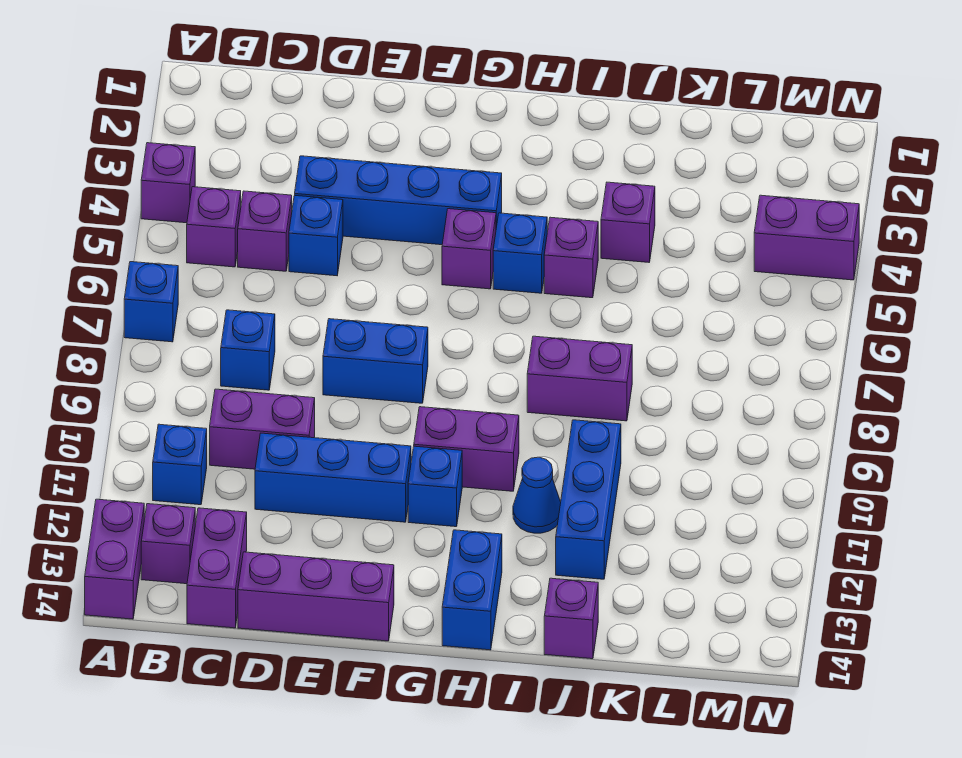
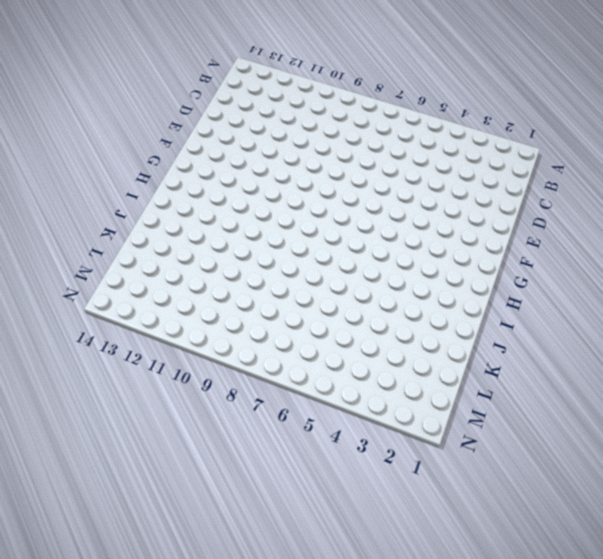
none -> purple brick A4 level 1
none -> blue brick A7 level 1
none -> purple brick A13:A14 level 1

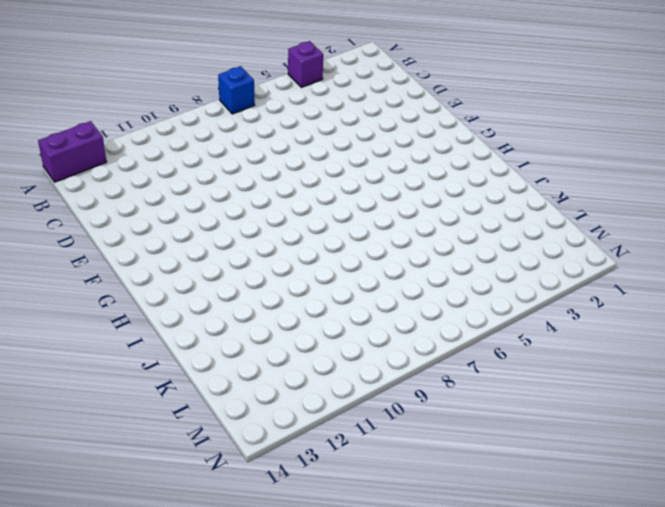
none -> purple brick B5 level 1
none -> blue brick B11 level 1
none -> purple brick B13 level 1

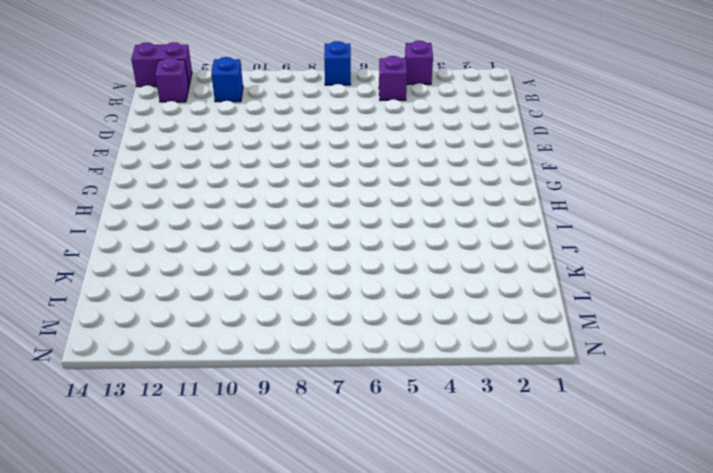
none -> purple brick C5 level 1
none -> blue brick C8 level 1
none -> purple brick C10:D10 level 1

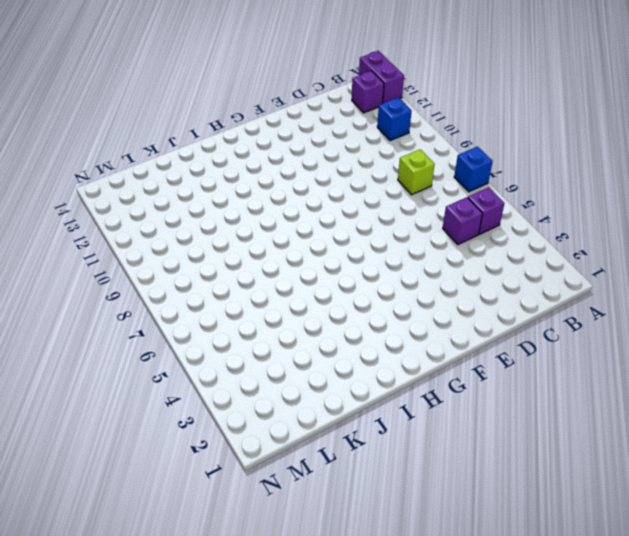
lime brick C8 level 1 -> blue brick C8 level 1
none -> purple brick A4 level 1
none -> purple brick C10:D10 level 1
none -> purple brick C13:C14 level 1

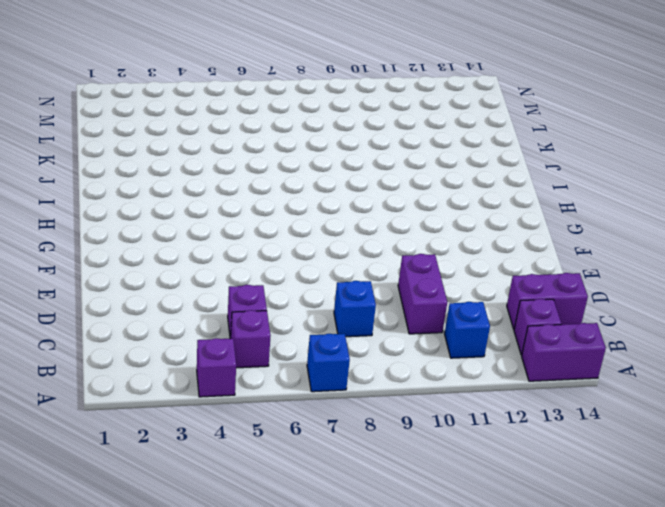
none -> blue brick D4:G4 level 1
none -> blue brick D5 level 1
none -> blue brick D11:F11 level 1

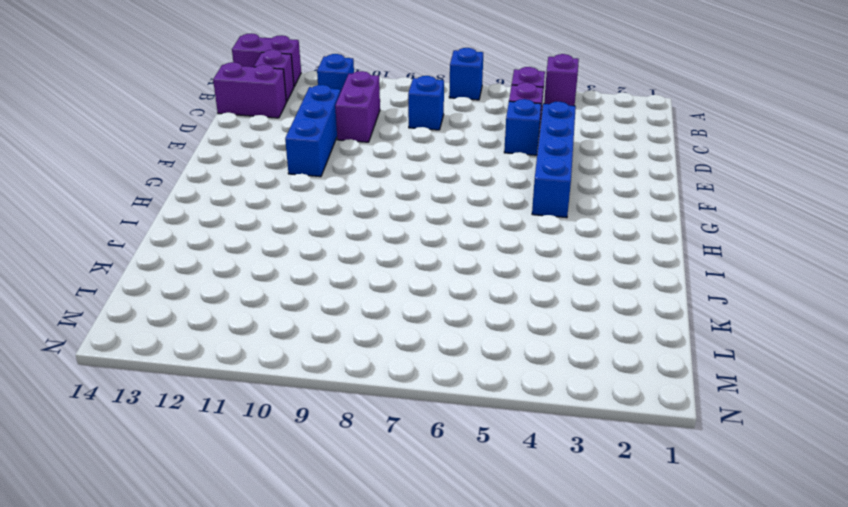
none -> purple brick D14:F14 level 1
none -> blue brick E8:F8 level 1
none -> purple brick G5 level 1

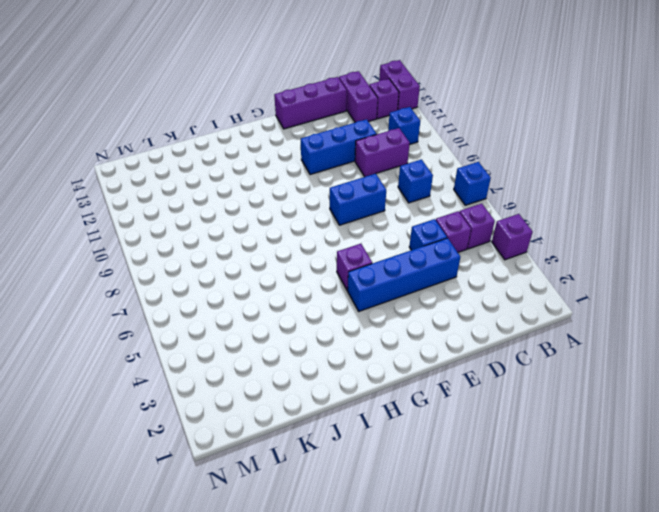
none -> purple brick G10:H10 level 1
none -> blue brick G11 level 1
none -> blue brick H5 level 1

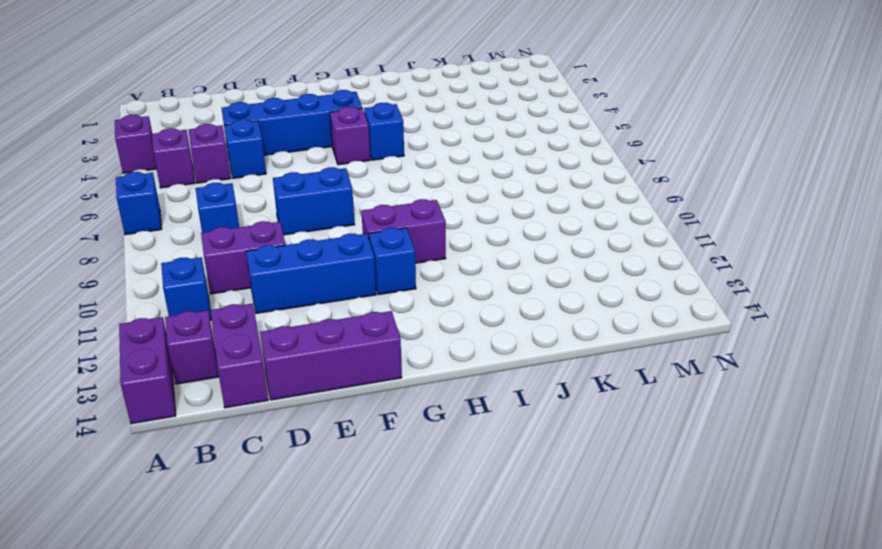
none -> blue brick H13:H14 level 1
none -> purple brick I5 level 1
none -> purple brick I8:J8 level 1

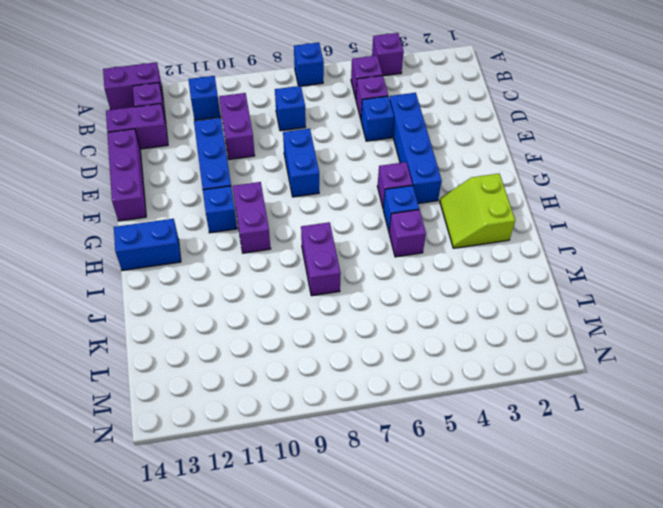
lime slope H2:I3 level 1 top 2 -> none
none -> blue cone I11 level 1
none -> purple brick J4 level 1
none -> blue brick J10:J12 level 1

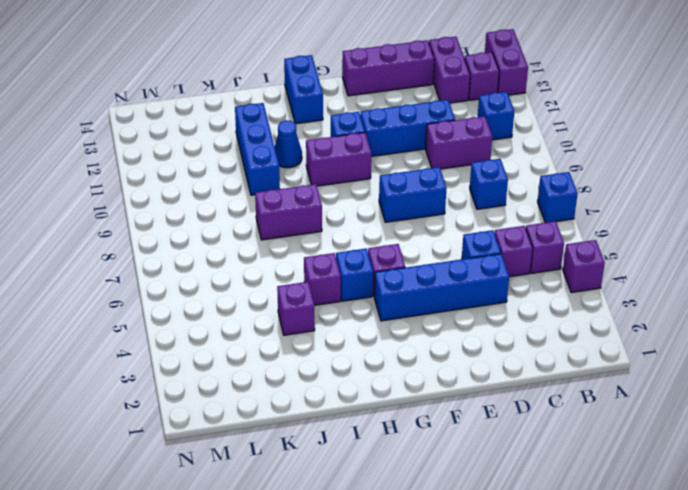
none -> purple brick J14 level 1
none -> purple brick M4:N4 level 1

